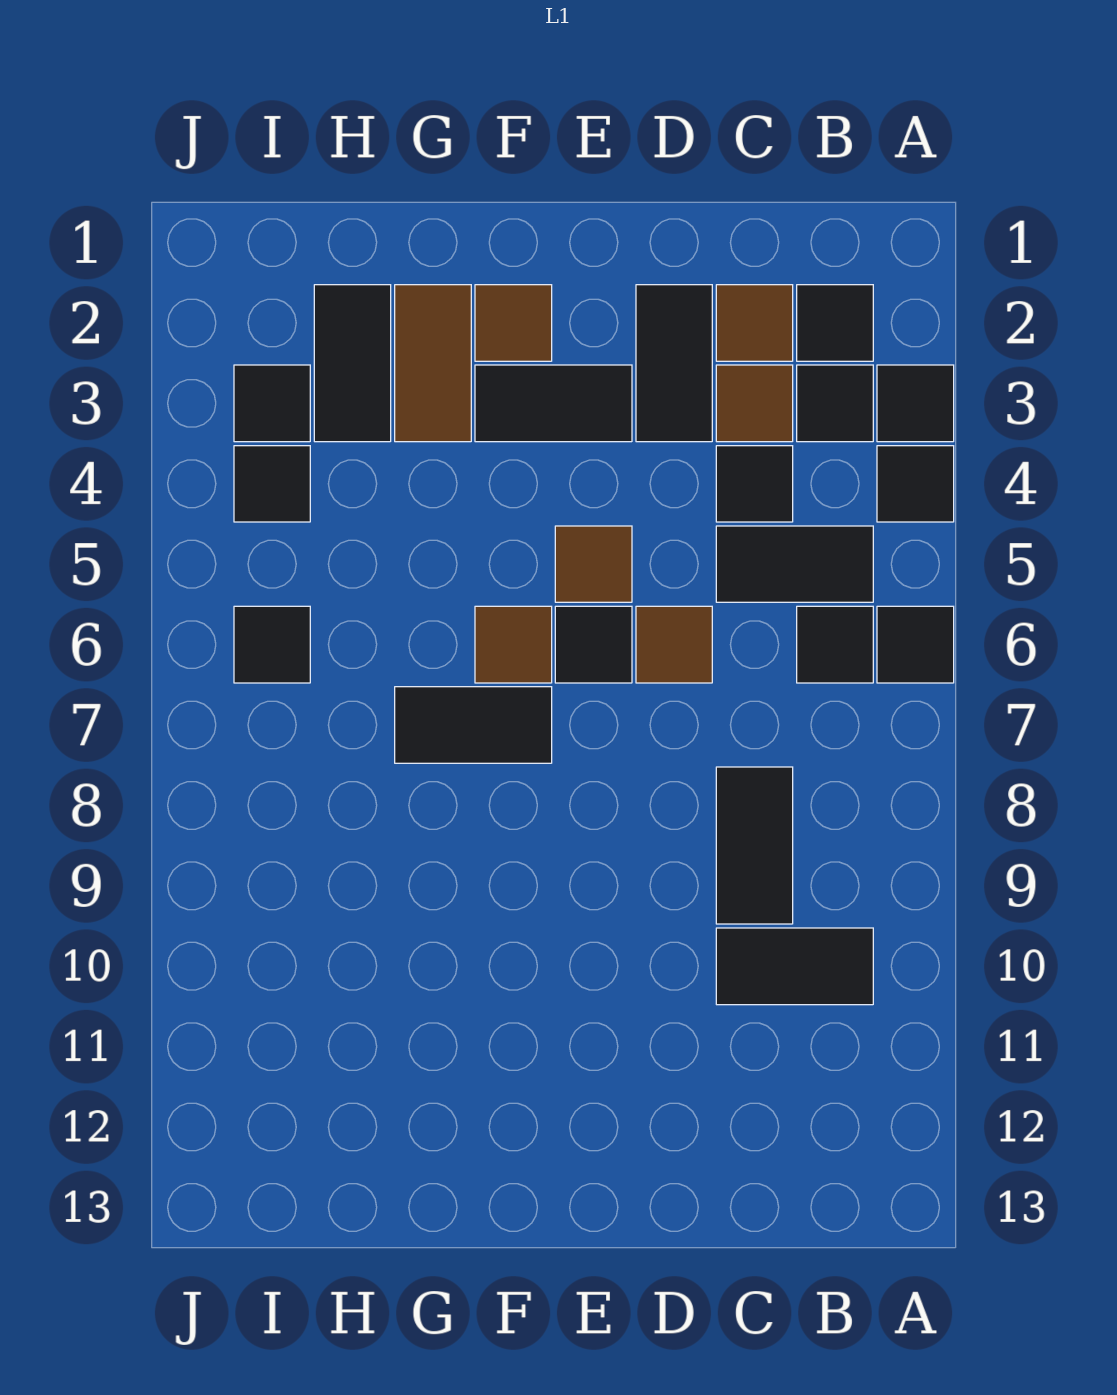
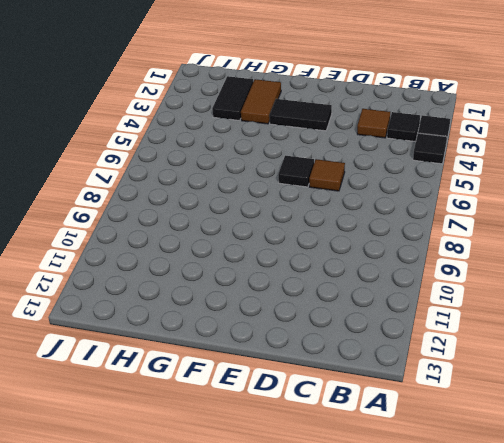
none -> black tile A6 level 1
none -> black tile B2 level 1
none -> black tile B5:C5 level 1

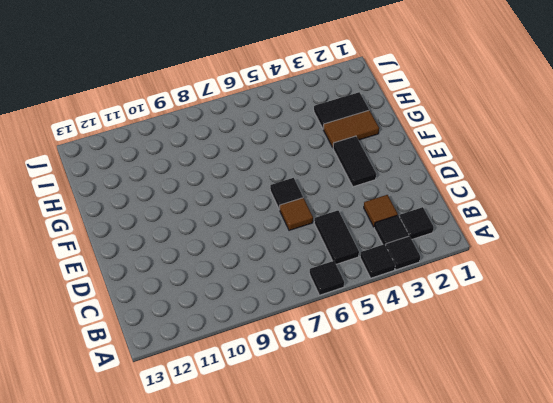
none -> black tile B6 level 1
none -> black tile B10:C10 level 1
none -> brown tile C2 level 1

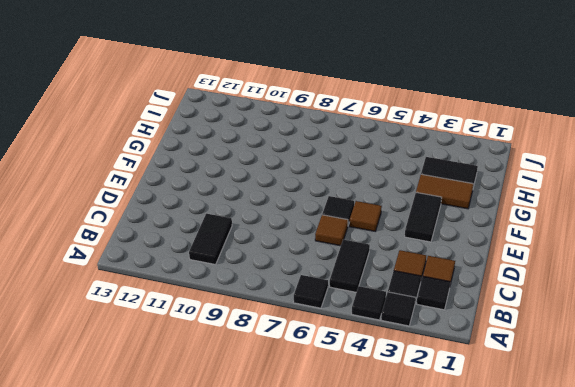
none -> black tile B6 level 1
none -> black tile C4 level 1
none -> black tile C8:C9 level 1

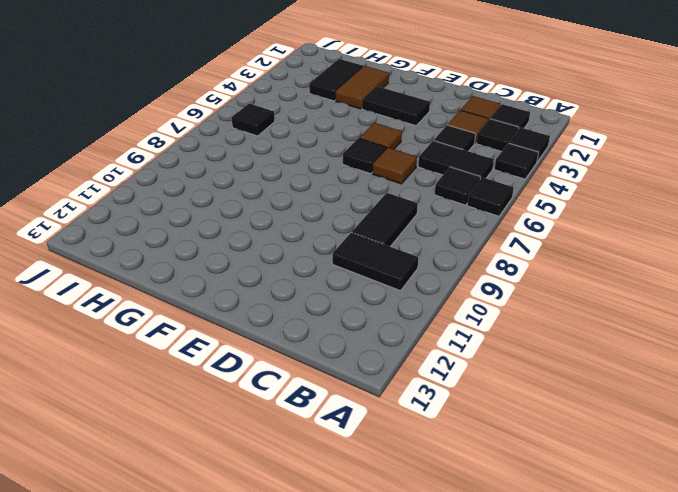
none -> black tile D2:D3 level 1
none -> brown tile F2 level 1
none -> brown tile F6 level 1

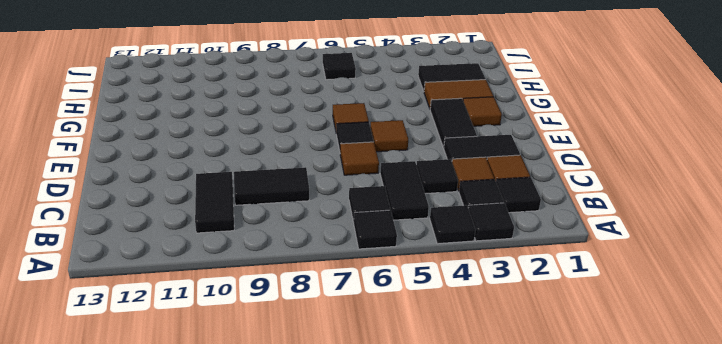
none -> black tile F7:G7 level 1
none -> black tile I3 level 1
none -> black tile I4 level 1

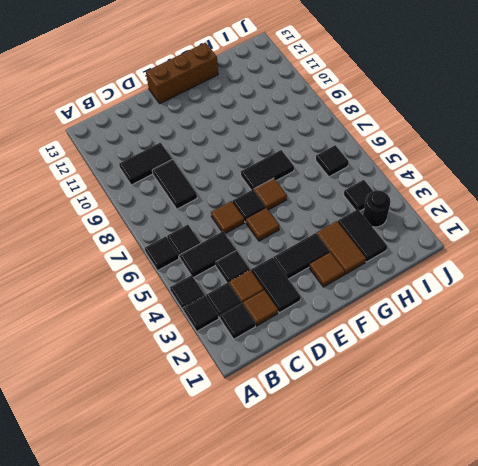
brown brick E13:G13 level 1 -> none
black round brick I3 level 1 -> black tile I3 level 1

